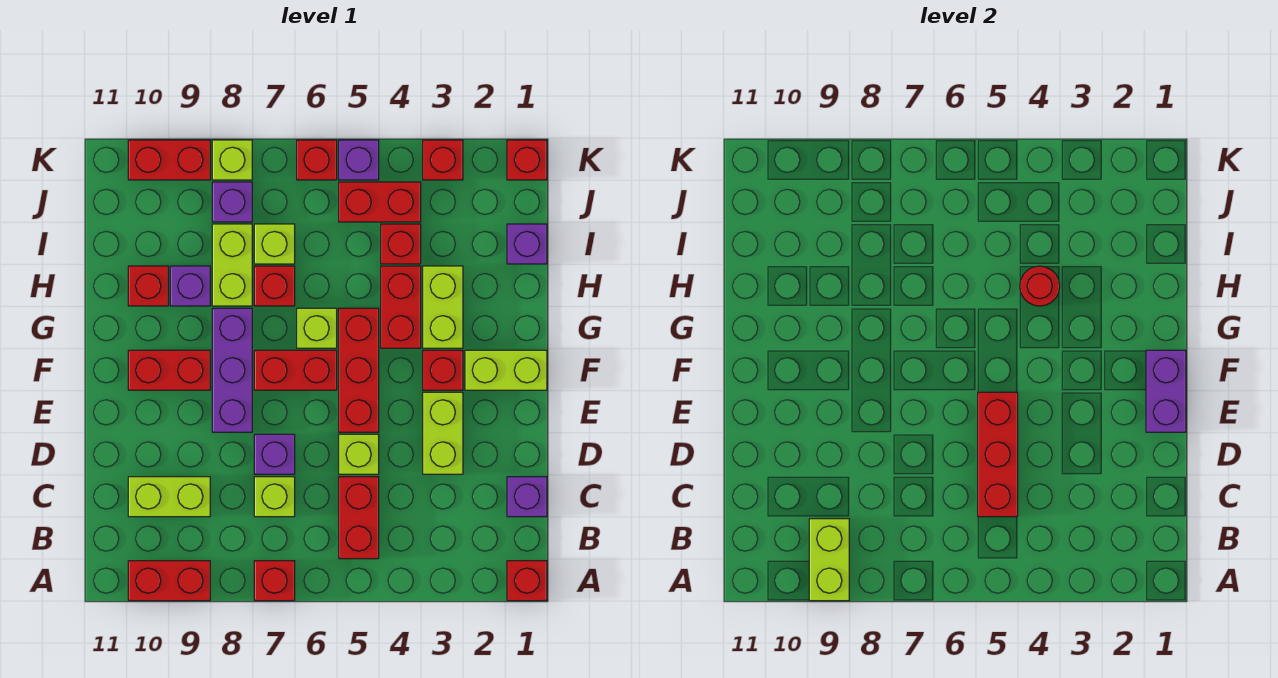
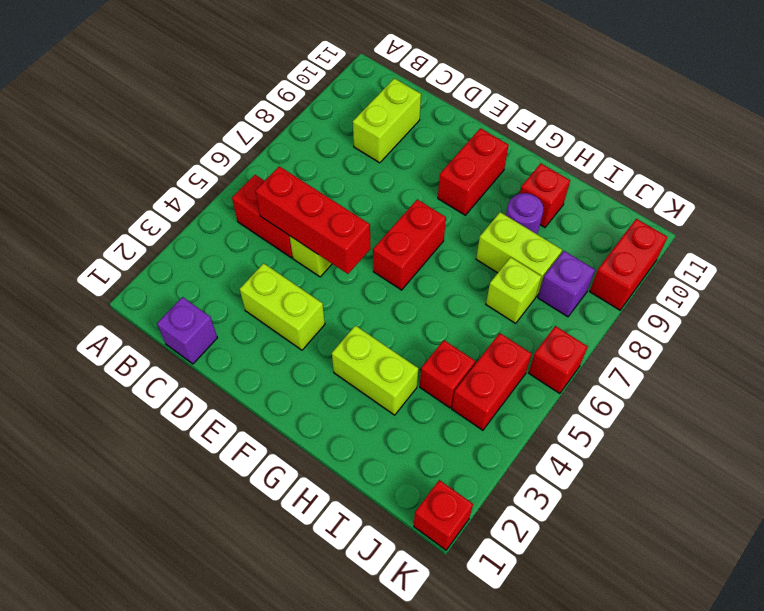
purple round brick H9 level 1 -> purple brick H9 level 1
none -> red brick A1 level 1
none -> red brick A7 level 1
none -> red brick A9:A10 level 1
none -> lime brick C7 level 1

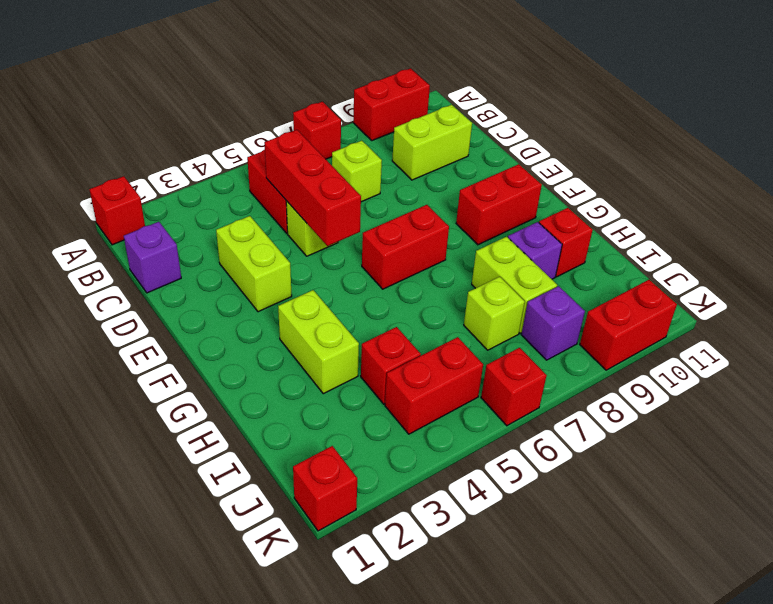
none -> purple brick D7 level 1
none -> red brick E5:G5 level 1
none -> purple brick E8:G8 level 1
none -> lime brick F1:F2 level 1

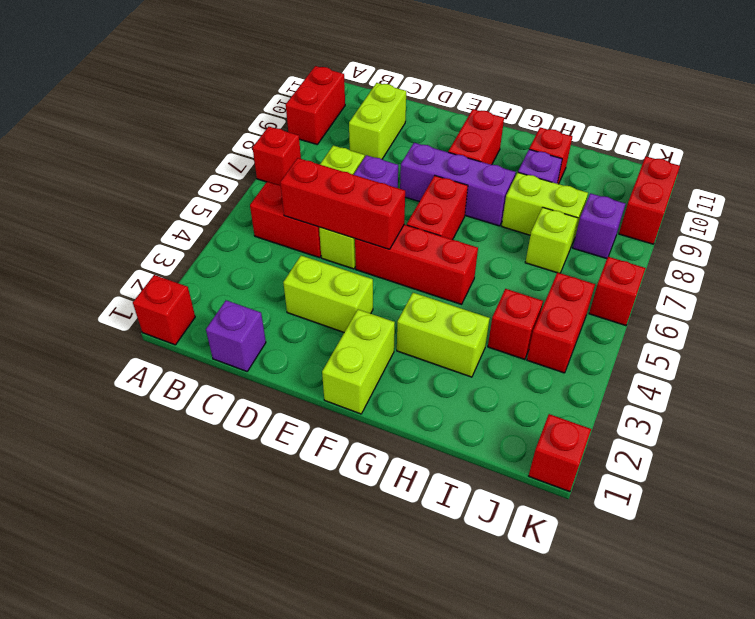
none -> red brick F3 level 1
none -> red brick G4:H4 level 1
none -> lime brick G6 level 1
none -> red brick H7 level 1

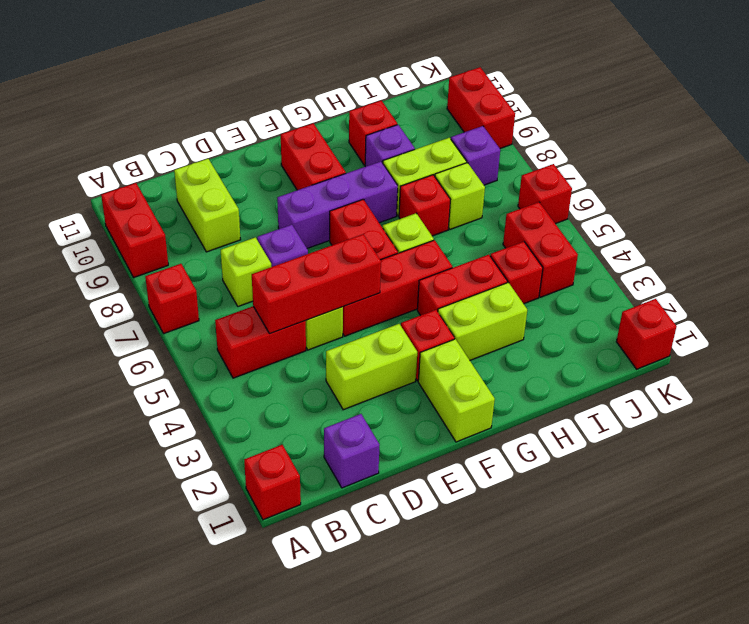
none -> purple brick I1 level 1
none -> red brick K3 level 1
none -> purple brick K5 level 1
none -> lime brick K8 level 1

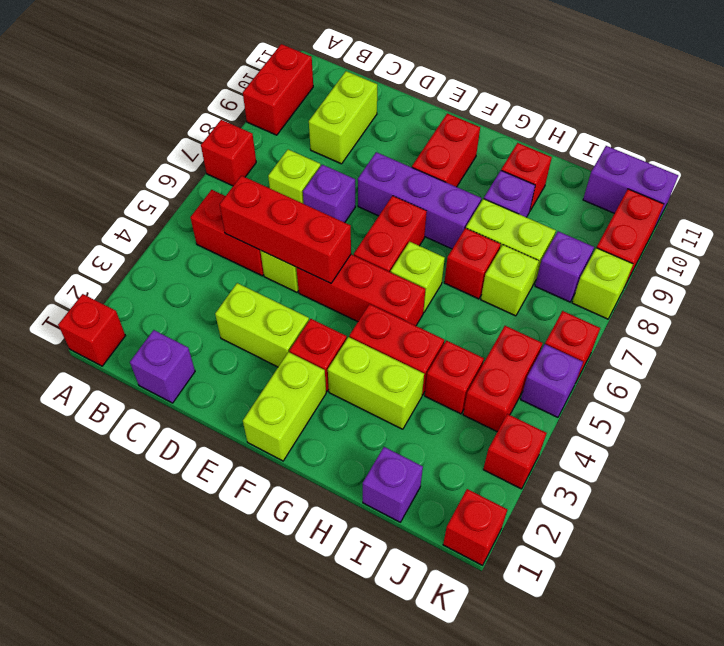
purple brick J11:K11 level 1 -> purple brick E1:F1 level 2
none -> lime brick A9:B9 level 2
none -> red round brick H4 level 2

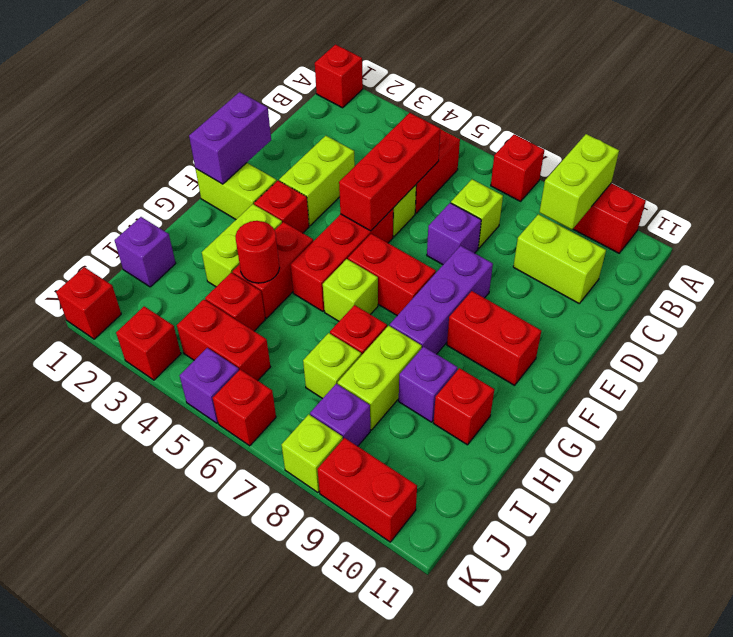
none -> purple brick C1 level 1

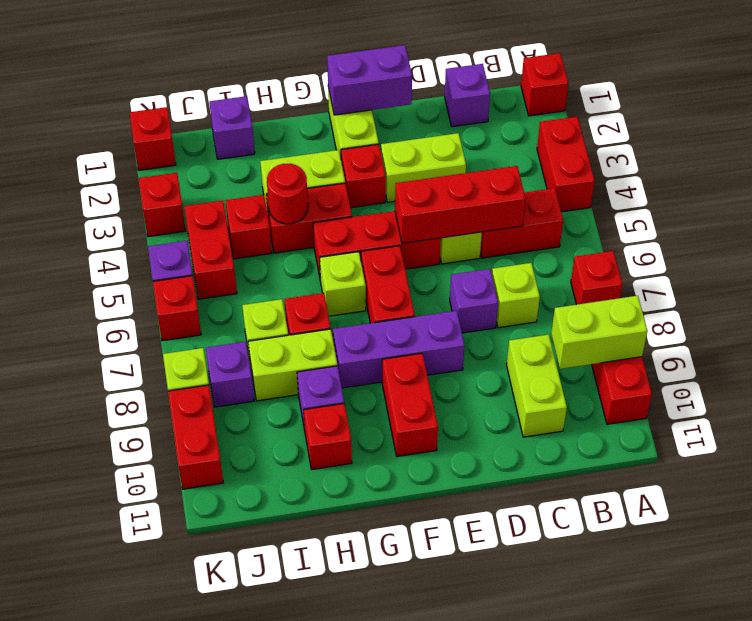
red brick A3:A4 level 1 -> none

